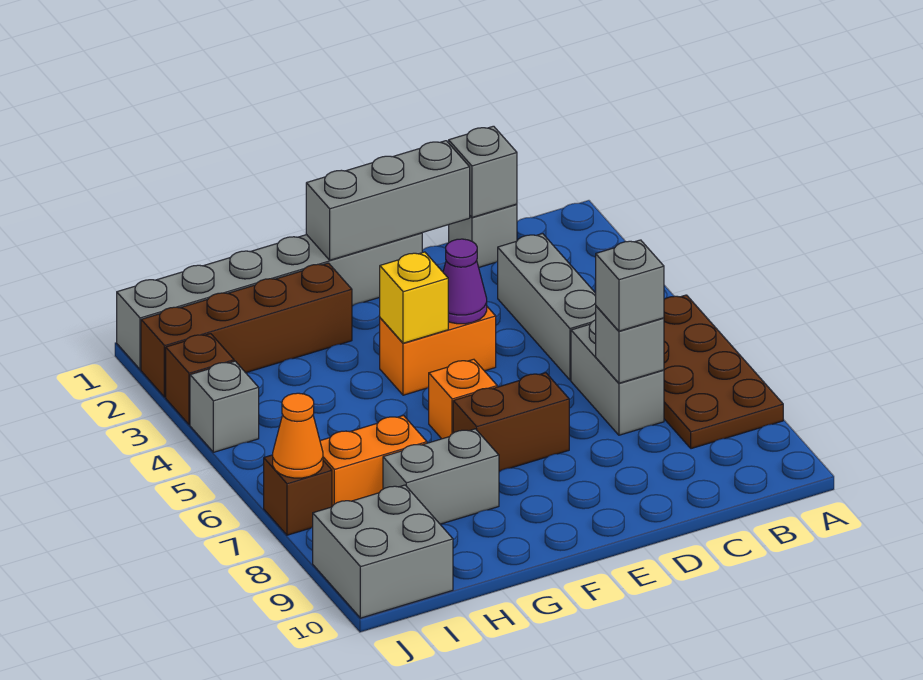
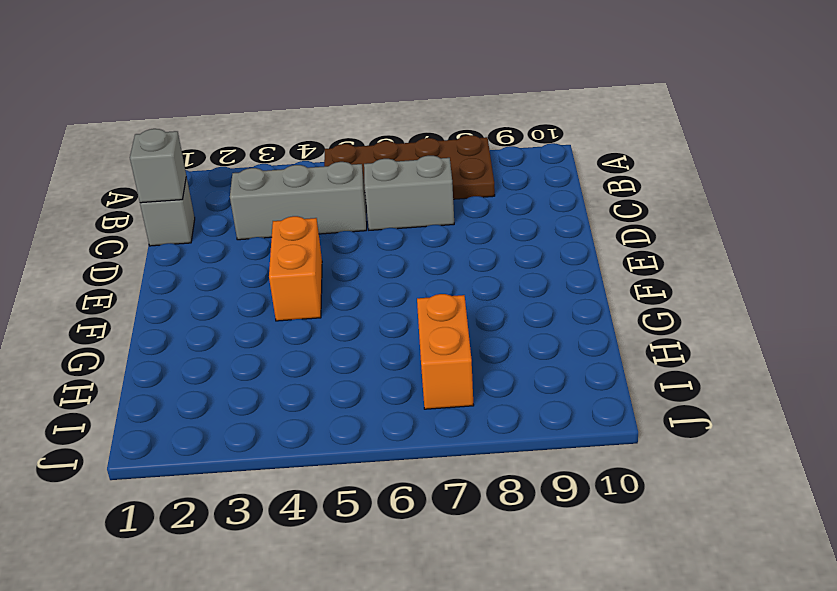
none -> grey brick E1:J1 level 1
none -> brown brick E7:F7 level 1
none -> orange brick F6 level 1

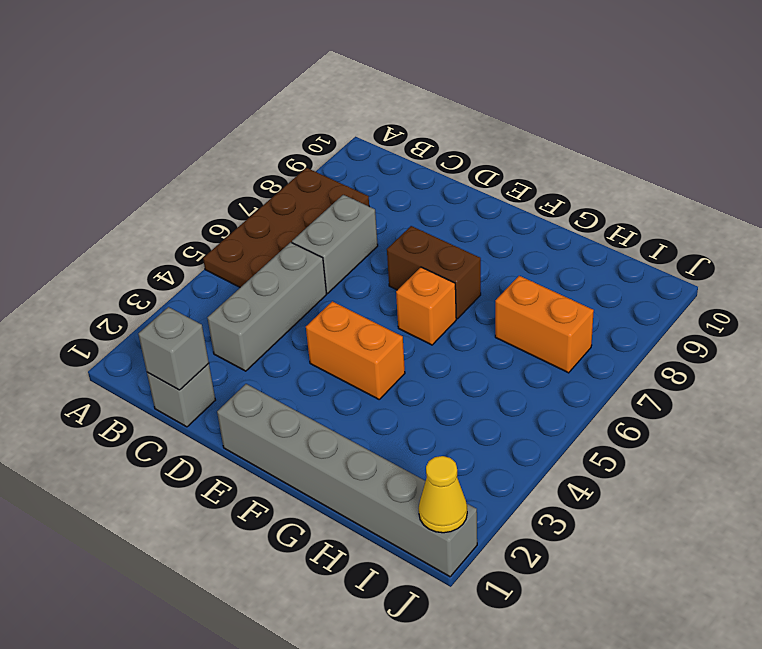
yellow cone J1 level 2 -> none
none -> brown brick G2:J2 level 1
none -> grey brick G8:H8 level 1
none -> grey brick I9:J10 level 1

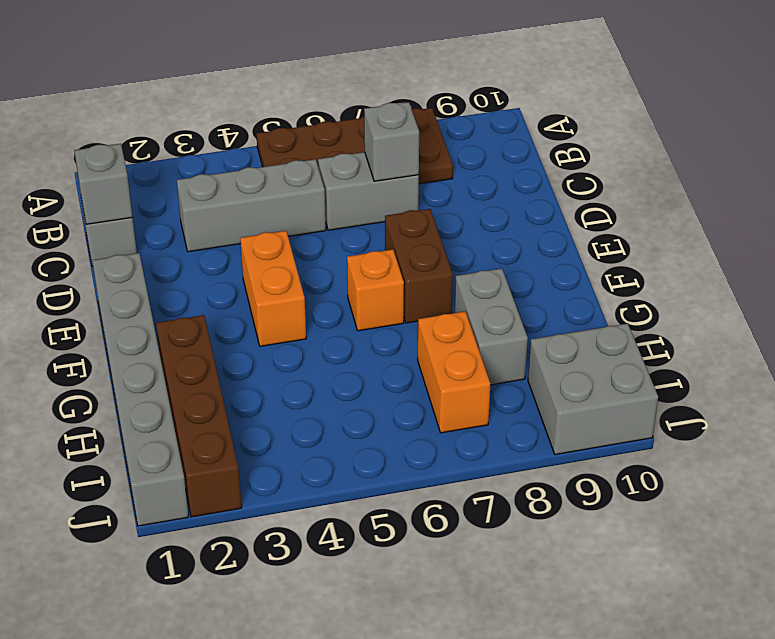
none -> brown brick J3 level 1
none -> grey brick J4 level 1
none -> brown brick J7 level 1

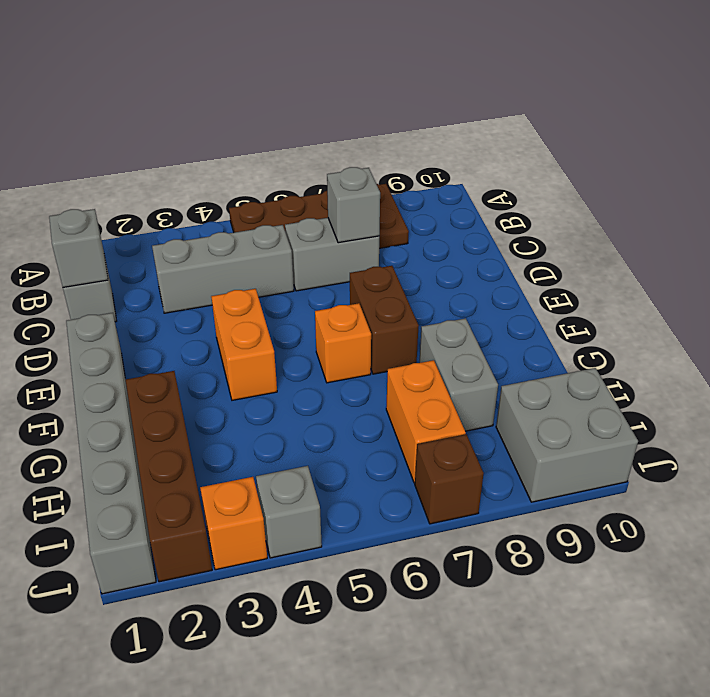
orange brick J3 level 1 -> brown brick J3 level 1
none -> grey brick D1:F1 level 2
none -> purple cone E4 level 2
none -> yellow brick F4 level 2

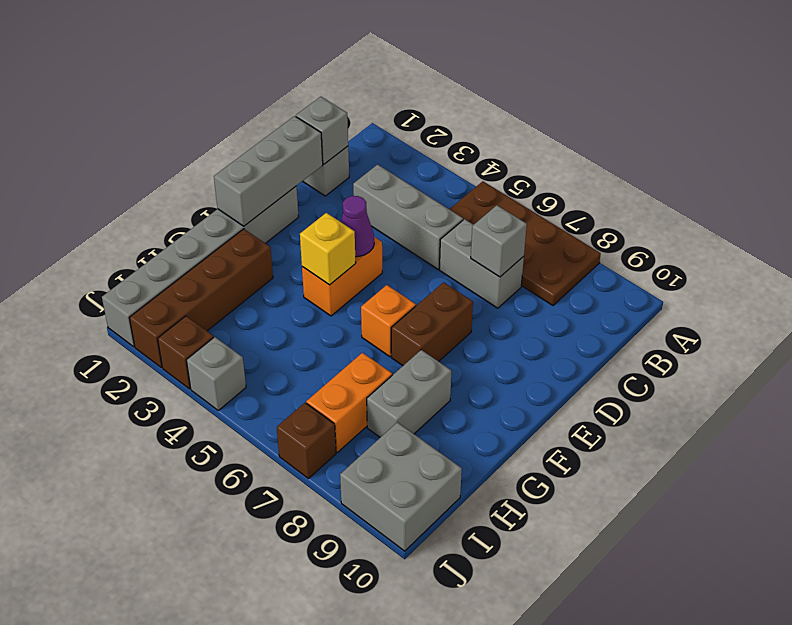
none -> orange cone J7 level 2
none -> grey brick C7 level 3

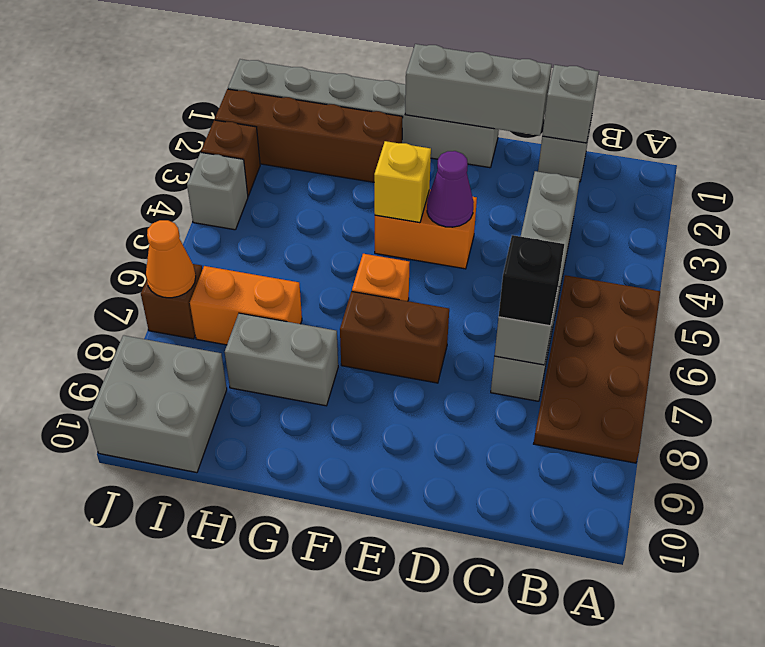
black brick C7 level 3 -> grey brick C7 level 3

